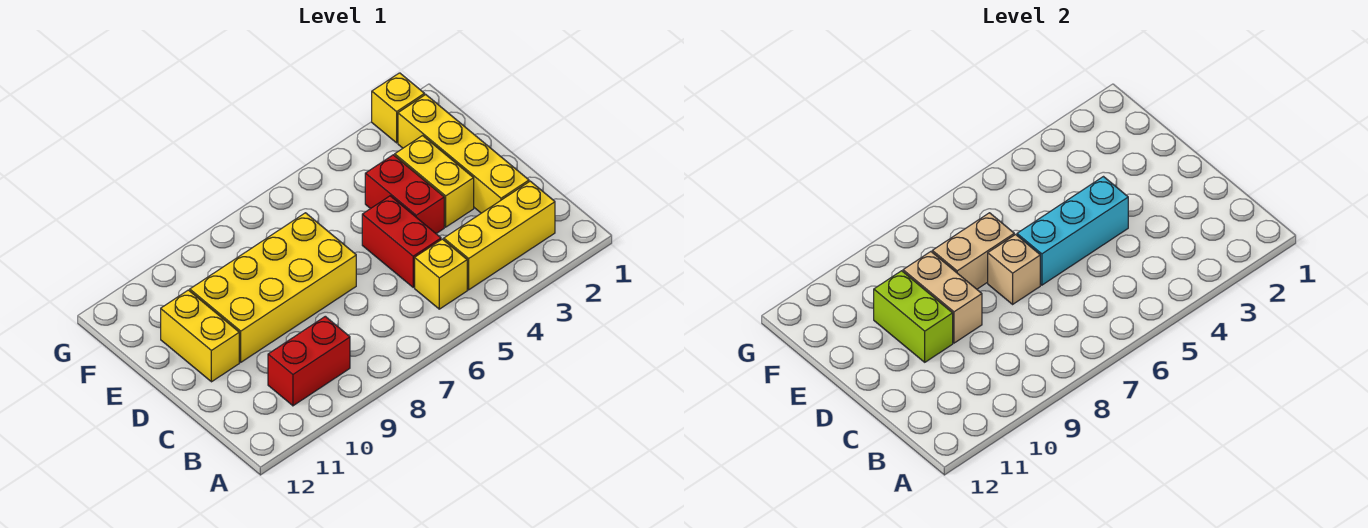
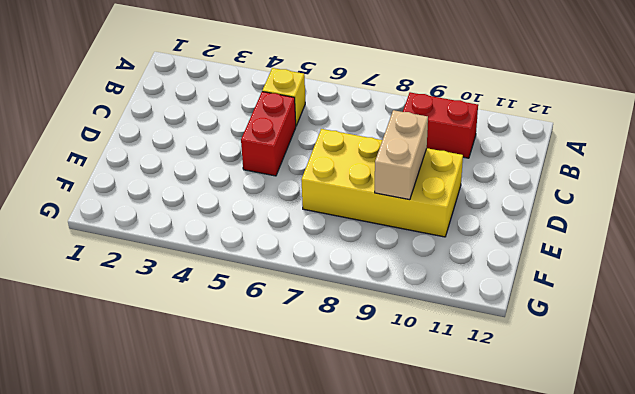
none -> yellow brick B2:B4 level 1
none -> yellow brick C2:F2 level 1
none -> yellow brick D3:E3 level 1

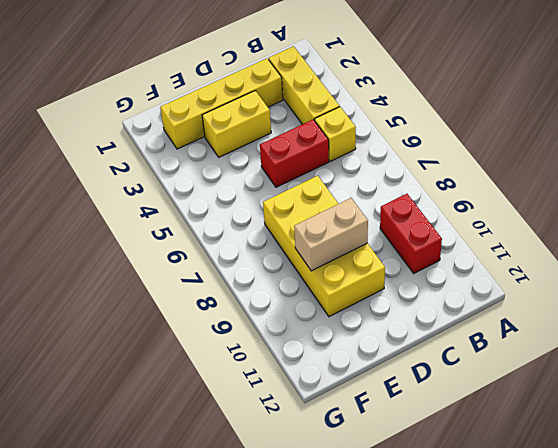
none -> red brick D4:E4 level 1
none -> yellow brick D11:E11 level 1
none -> yellow brick G2 level 1

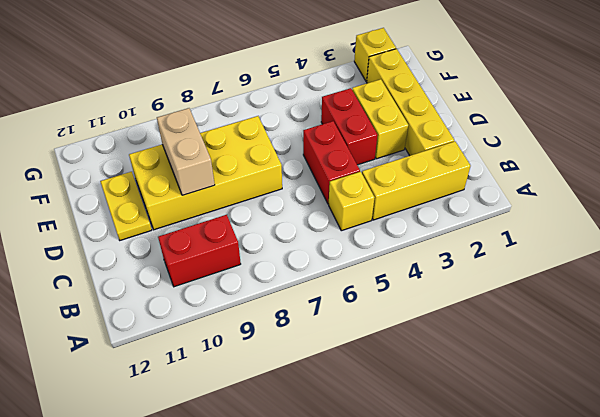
yellow plate D11:E11 level 1 -> yellow brick D11:E11 level 1
none -> cyan brick D4:D6 level 2
none -> tan brick D7 level 2
none -> lime brick D10:E10 level 2

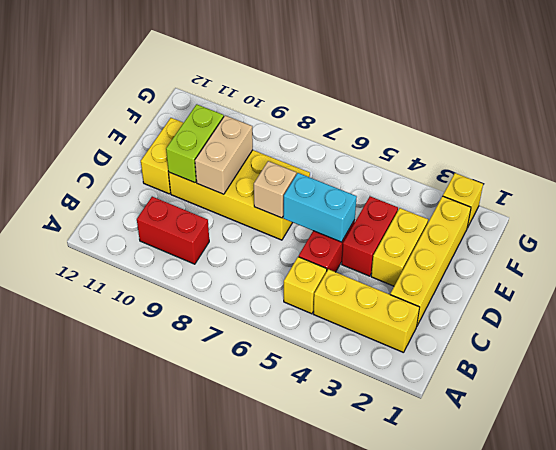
cyan brick D5:D6 level 2 -> cyan brick D4:D6 level 2
none -> tan brick E7:E8 level 2

